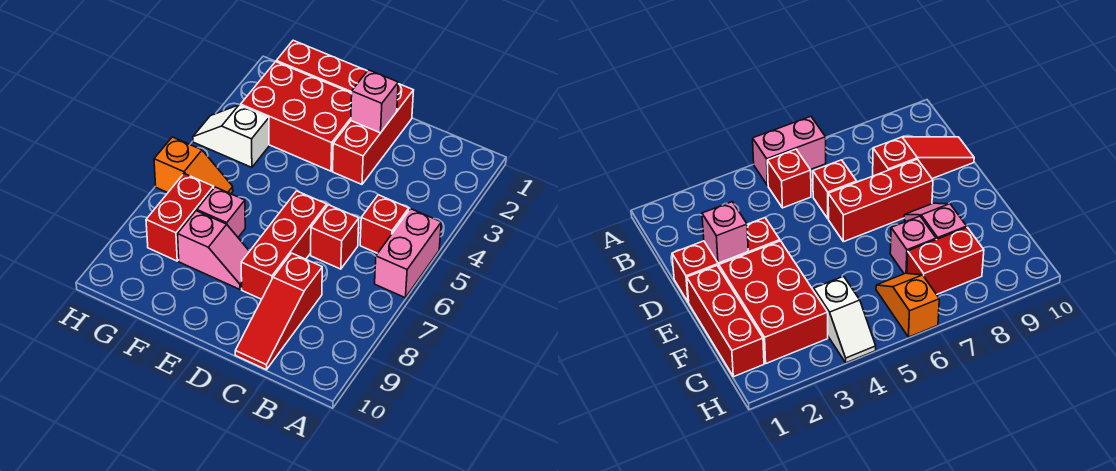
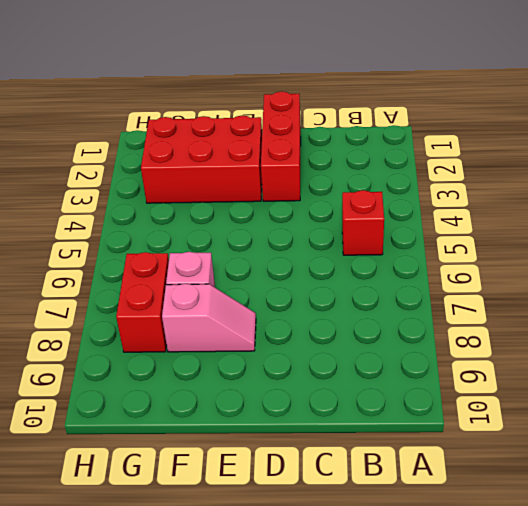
none -> pink brick A5:A6 level 1
none -> red brick C6 level 1
none -> red slope C8:C10 level 1 top 8

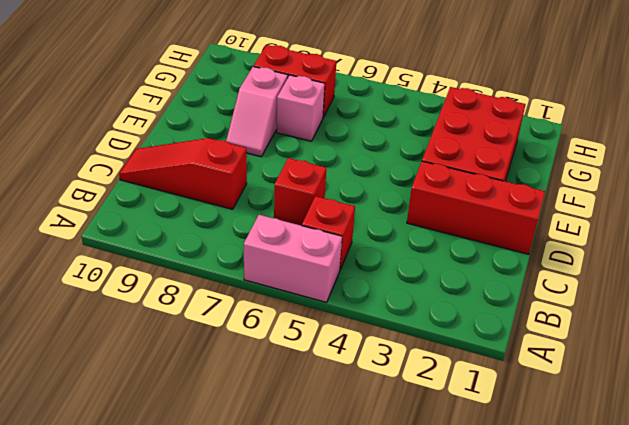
none -> red brick D6:D8 level 1
none -> red brick E1:G1 level 1
none -> white slope G4:H4 level 1 top G

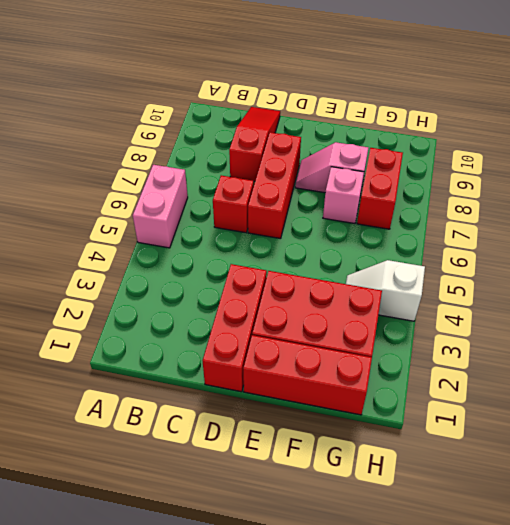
white slope G4:H4 level 1 top H -> white slope G4:H4 level 1 top G
none -> red brick B5 level 1
none -> orange slope G6:H6 level 1 top H
none -> pink brick D2 level 2

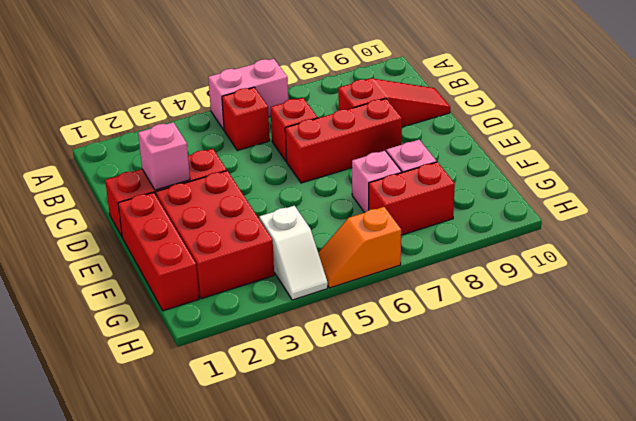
orange slope H5:H6 level 1 top 6 -> orange slope G6:H6 level 1 top H

